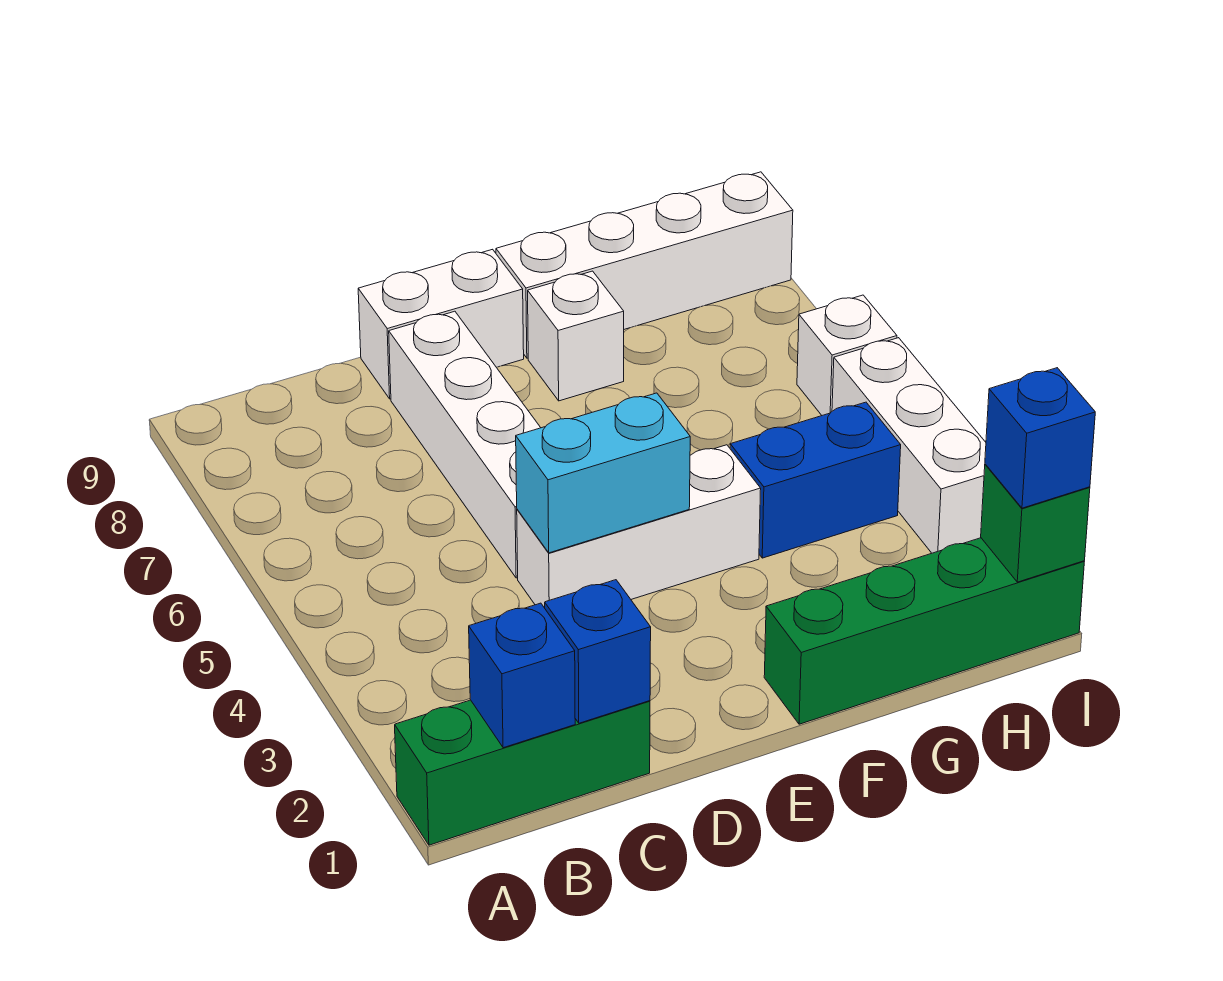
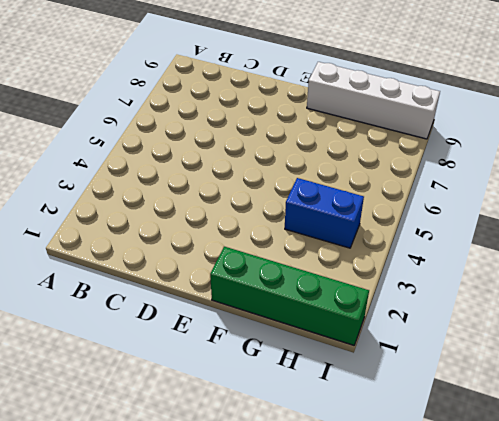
none -> green brick A1:C1 level 1
none -> white brick D4:F4 level 1
none -> white brick D5:D8 level 1

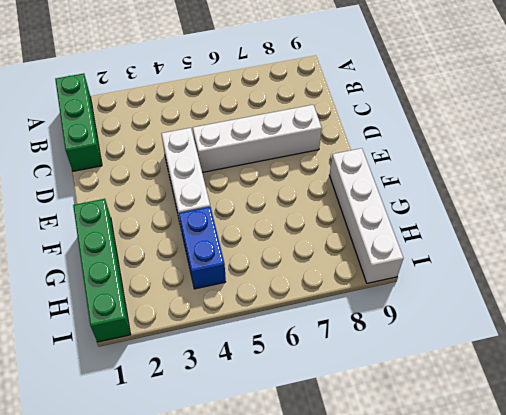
none -> white brick D9:E9 level 1
none -> white brick F8 level 1
none -> white brick I3:I5 level 1

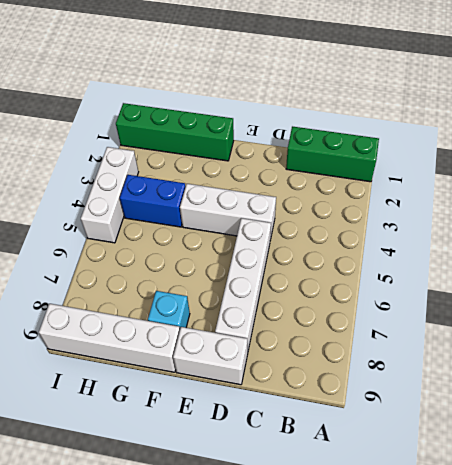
cyan brick F8 level 1 -> white brick F8 level 1
none -> white brick I6 level 1
none -> blue brick B1 level 2
none -> blue brick C1 level 2

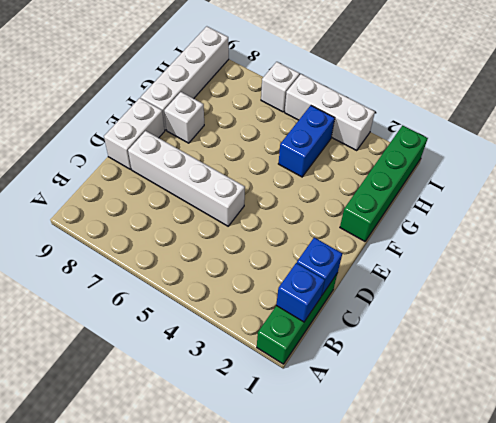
none -> white brick D4:F4 level 1
none -> cyan brick D4:E4 level 2
none -> green brick I1 level 2

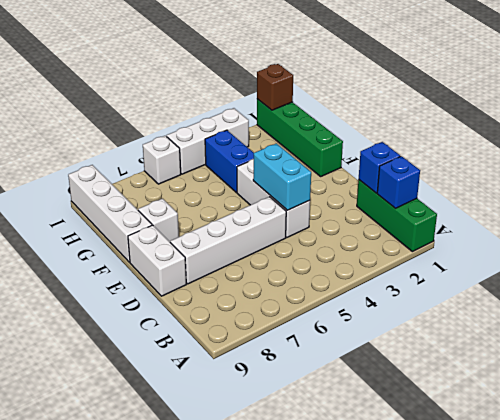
brown brick I1 level 2 -> green brick I1 level 2
none -> blue brick I1 level 3

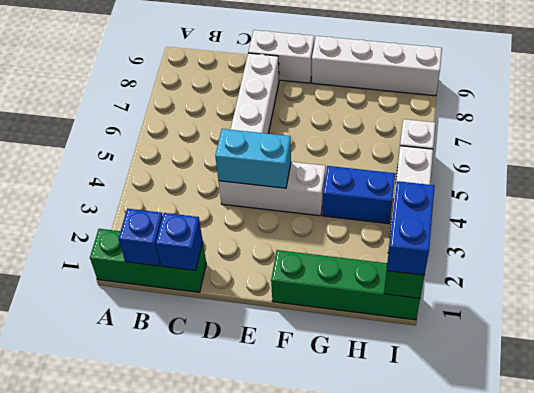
blue brick I1:I2 level 3 -> blue brick I1 level 3
none -> white brick F8 level 1

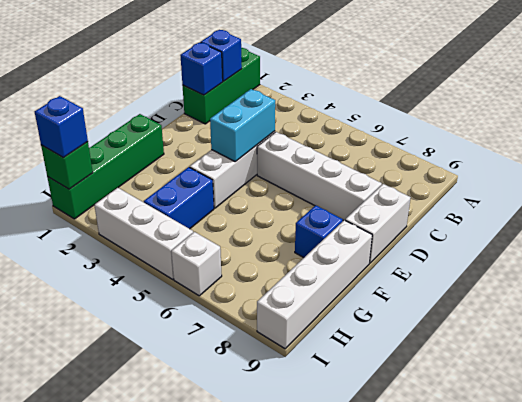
blue brick F8 level 1 -> white brick F8 level 1

